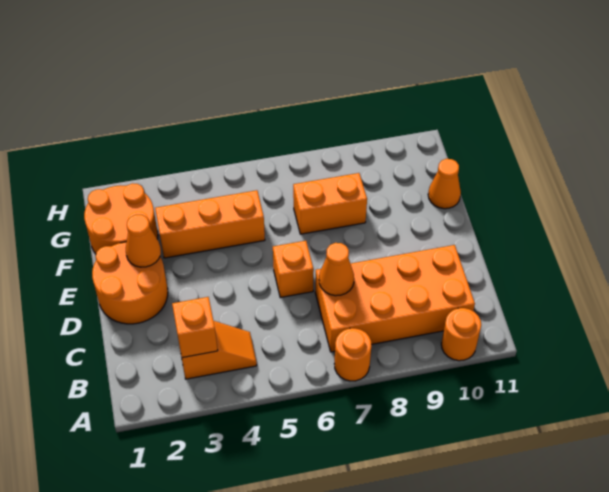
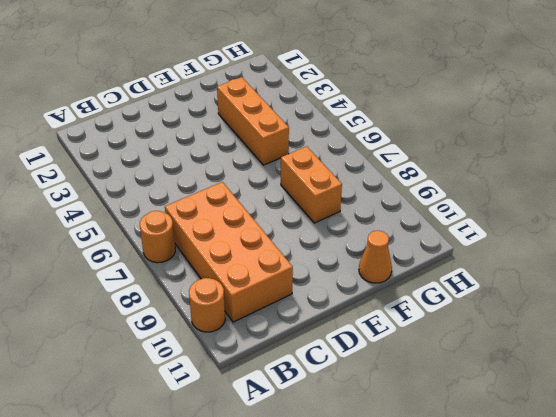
none -> orange slope B3:B4 level 1 top 3
none -> orange round brick D1:E2 level 1
none -> orange brick D6 level 1

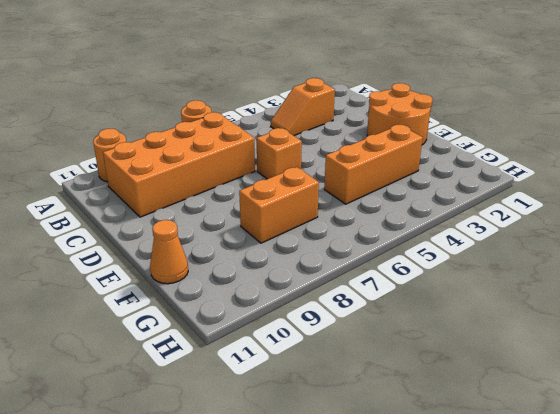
none -> orange round brick F1:G2 level 1
none -> orange brick B3 level 2
none -> orange cone C7 level 2

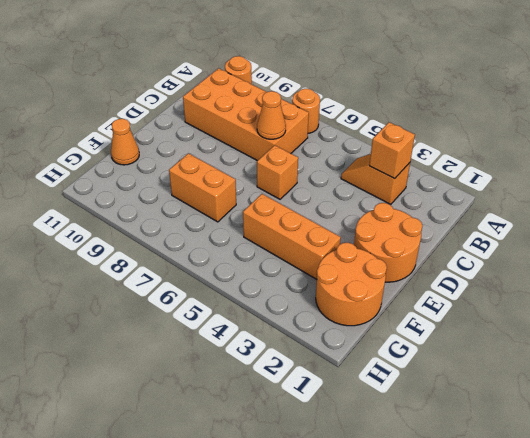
none -> orange cone E2 level 2

